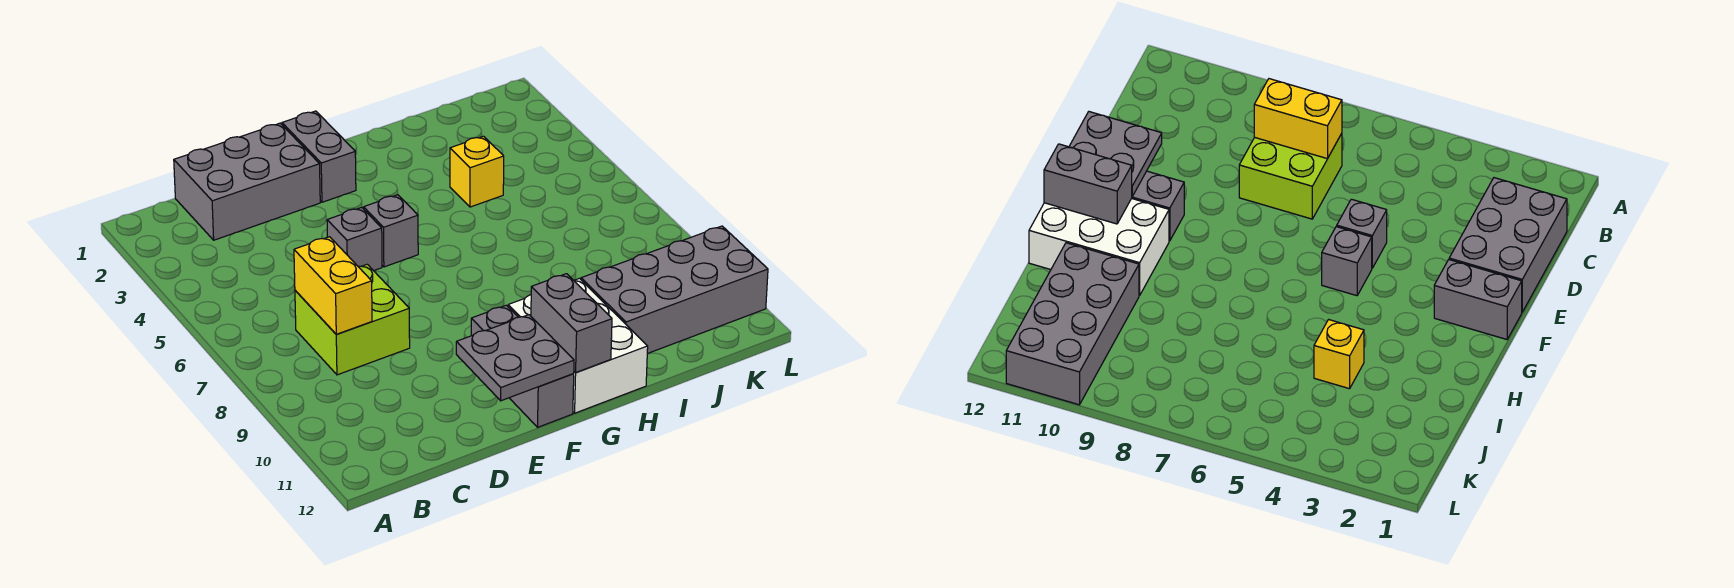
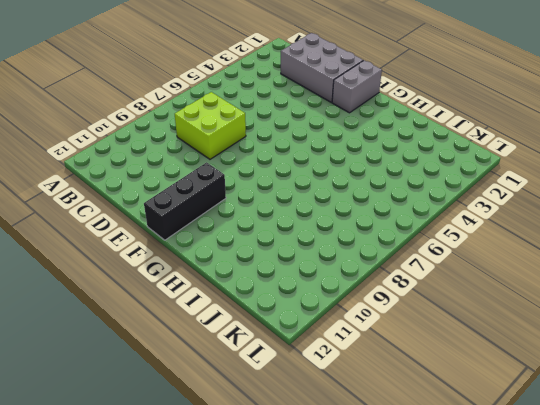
black brick F10:F12 level 1 -> grey brick F10:F12 level 1
none -> grey brick E5 level 1
none -> grey brick F5 level 1
none -> white brick G10:H12 level 1

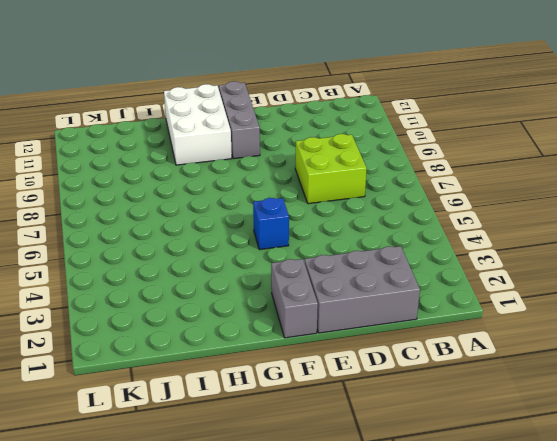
blue brick F5 level 1 -> grey brick F5 level 1
none -> grey brick E5 level 1
none -> yellow brick I4 level 1
none -> grey brick I10:L11 level 1

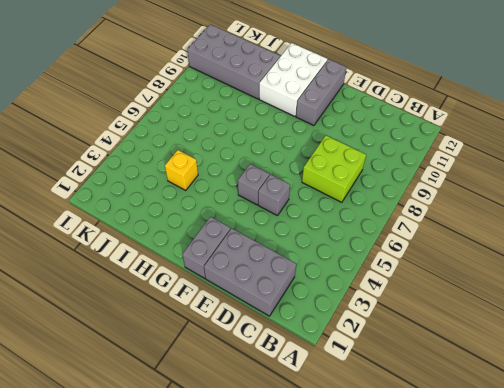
none -> yellow brick C7:C8 level 2
none -> grey plate E11:F12 level 2
none -> grey brick G11:G12 level 2

